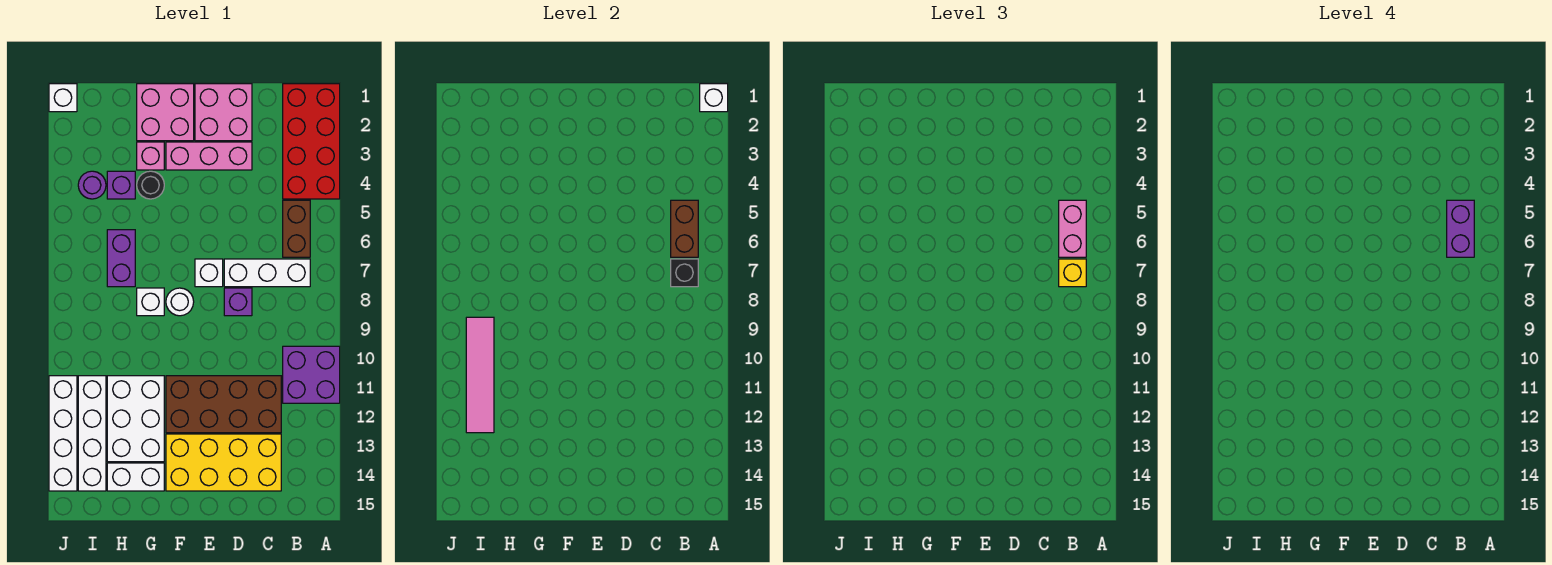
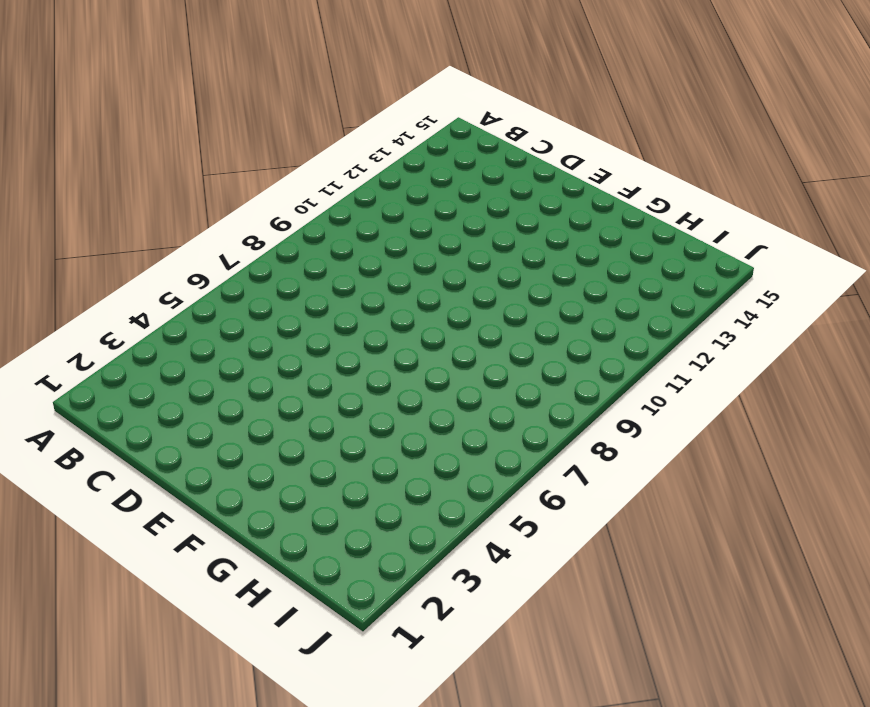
none -> red brick A1:B4 level 1
none -> purple brick A10:B11 level 1
none -> brown brick B5:B6 level 1
none -> white brick B7:D7 level 1

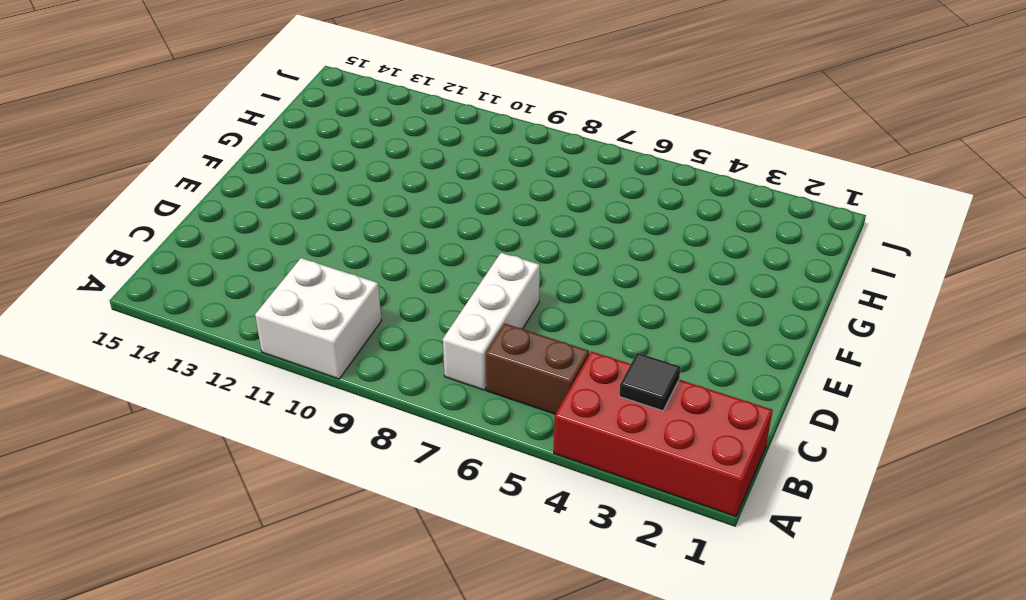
white brick A10:B11 level 1 -> purple brick A10:B11 level 1
black tile B3 level 2 -> none
none -> brown brick C11:F12 level 1
none -> yellow brick C13:F14 level 1
none -> pink brick D1:E2 level 1
none -> pink brick D3:F3 level 1

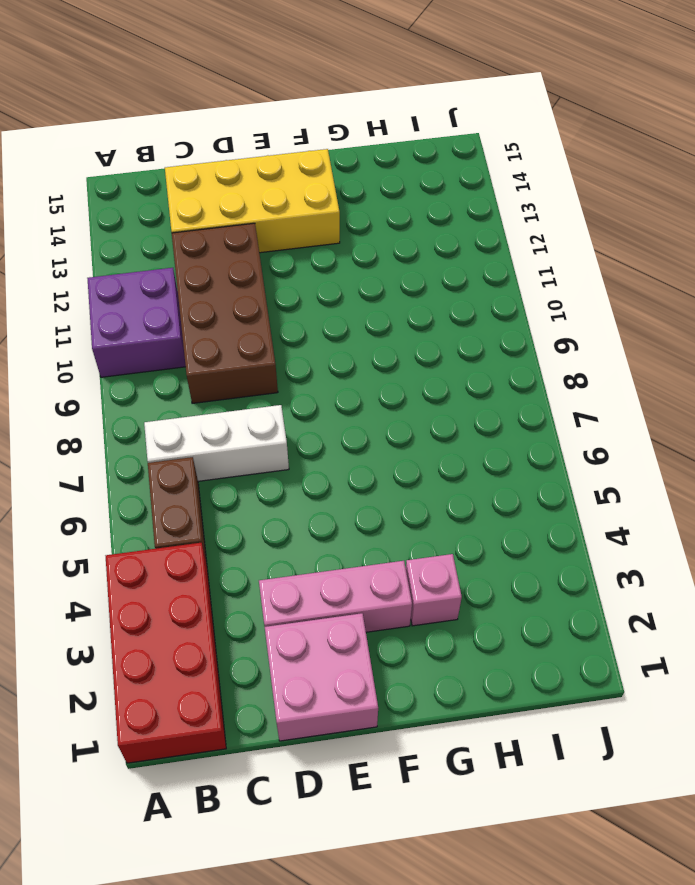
brown brick C9:D12 level 1 -> brown brick C11:F12 level 1
none -> purple brick D8 level 1
none -> white brick E7 level 1
none -> pink brick F1:G2 level 1
none -> white round brick F8 level 1

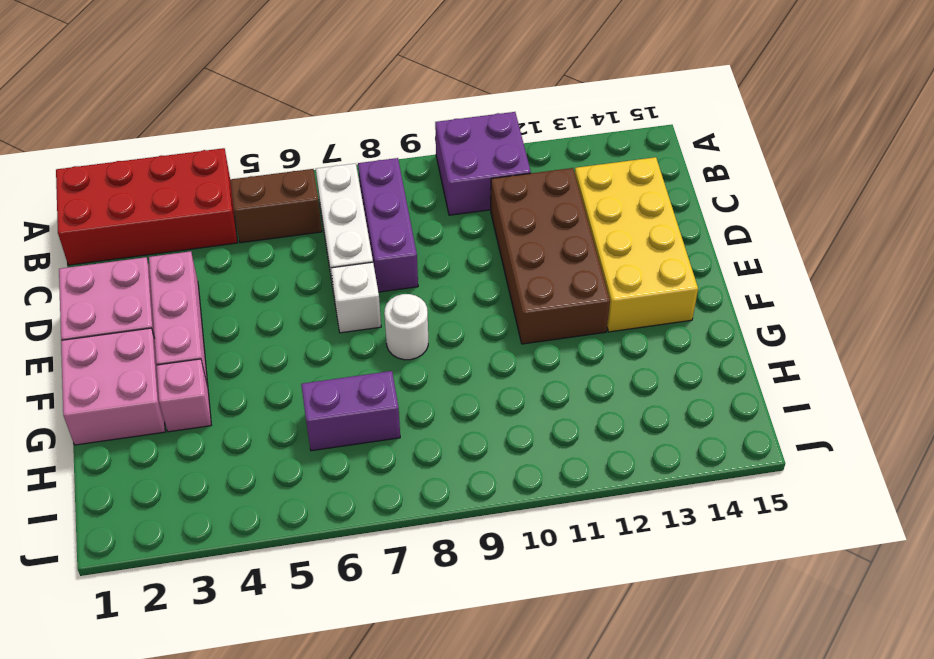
purple brick B8:D8 level 1 -> purple brick D8 level 1
none -> black round brick G4 level 1
none -> white brick G8 level 1
none -> white brick G11:H13 level 1
none -> white brick G14:H14 level 1

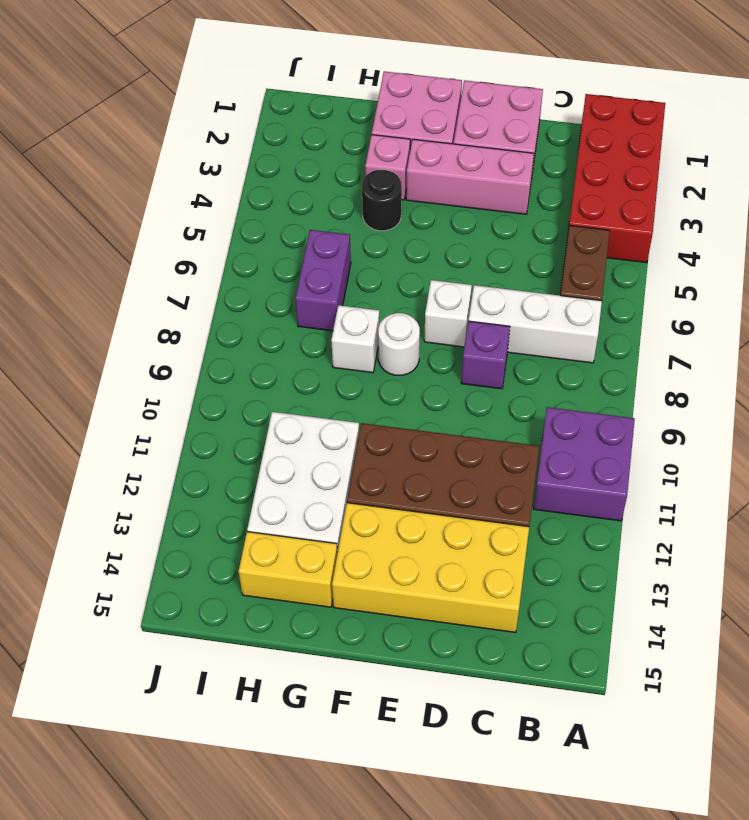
yellow brick G14:H14 level 1 -> white brick G14:H14 level 1
none -> purple brick H4 level 1
none -> purple round brick I4 level 1
none -> white brick I11:I14 level 1
none -> white brick J1 level 1

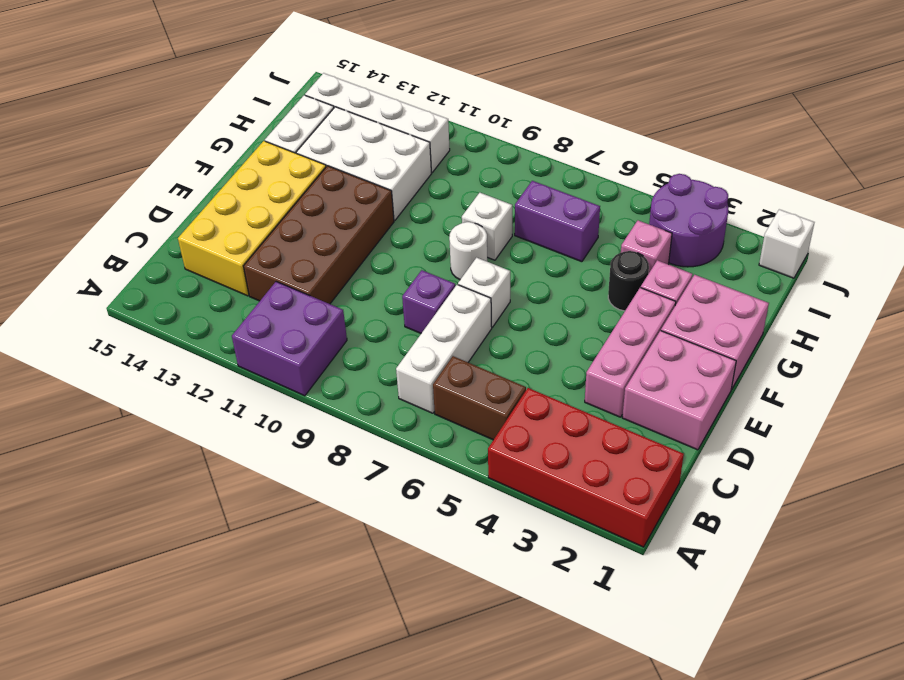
pink brick H4 level 1 -> purple brick H4 level 1
purple round brick I3:J4 level 1 -> purple round brick I4 level 1
none -> white brick J11:J14 level 1
none -> white brick A1 level 2
none -> brown brick B5:B6 level 2
none -> black brick B7 level 2

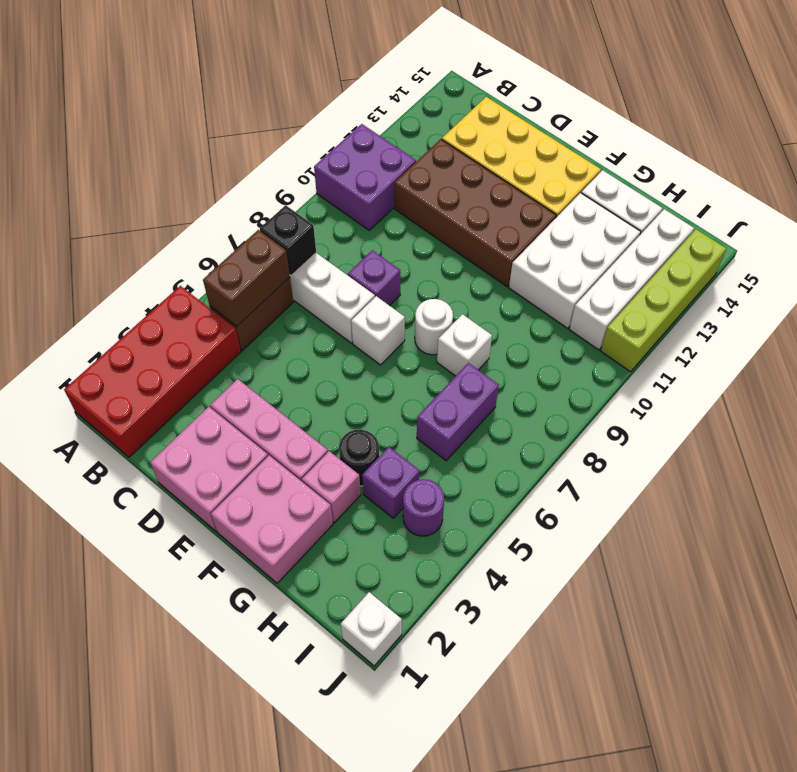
lime brick J11:J14 level 1 -> white brick J11:J14 level 1
none -> white brick A1 level 2
none -> pink tile I9:I12 level 2
none -> pink brick B5:B6 level 3
none -> yellow brick B7 level 3

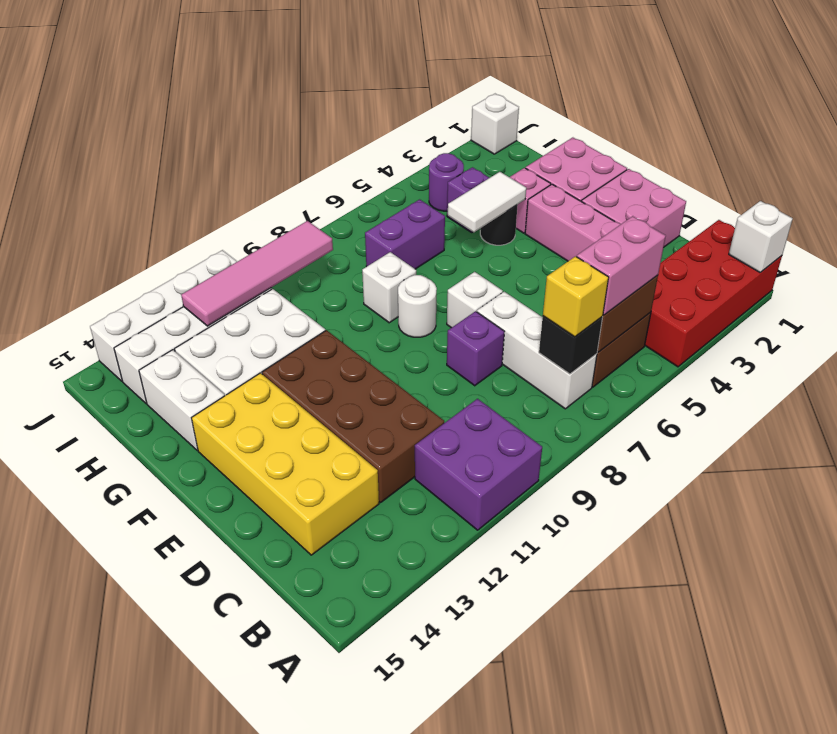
white tile G4:G5 level 2 -> none
none -> purple brick B5:B6 level 4

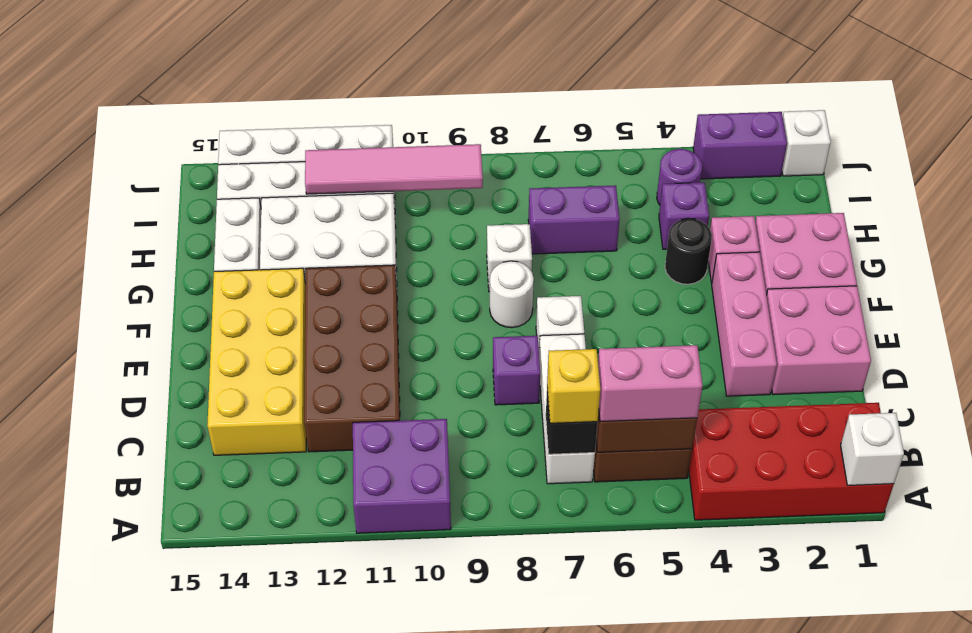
purple brick J2:J3 level 1 -> purple brick B5:B6 level 4

